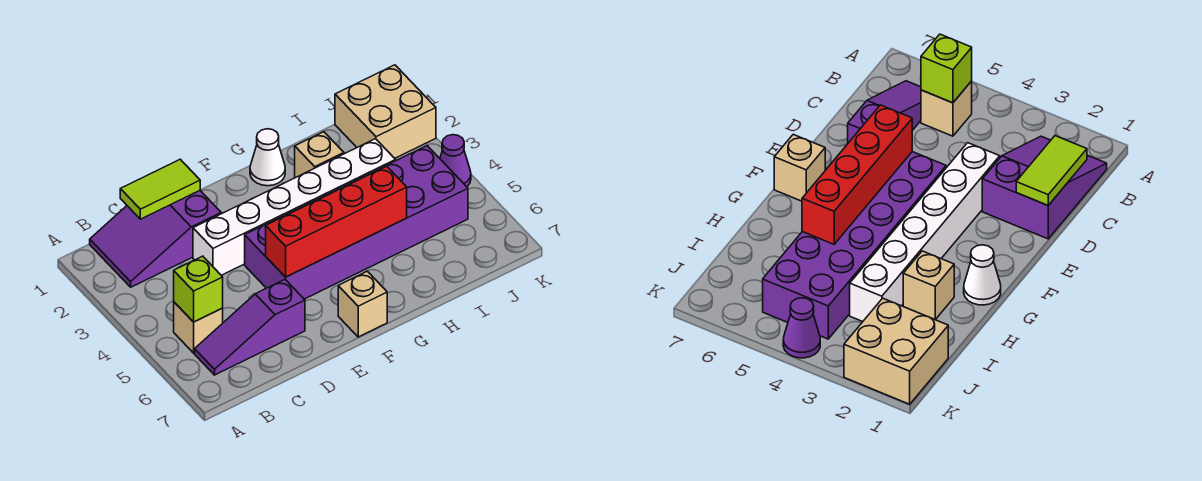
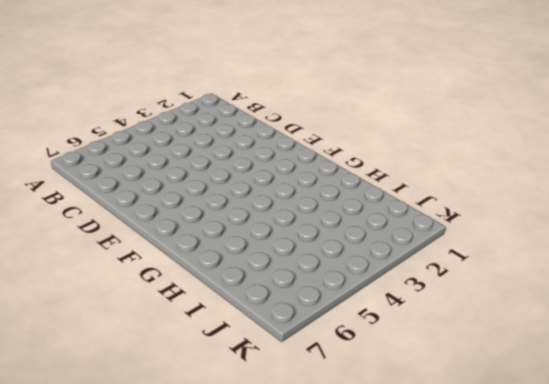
none -> purple slope B1:D2 level 1 top D
none -> tan brick B5 level 1
none -> purple slope B6:D6 level 1 top D

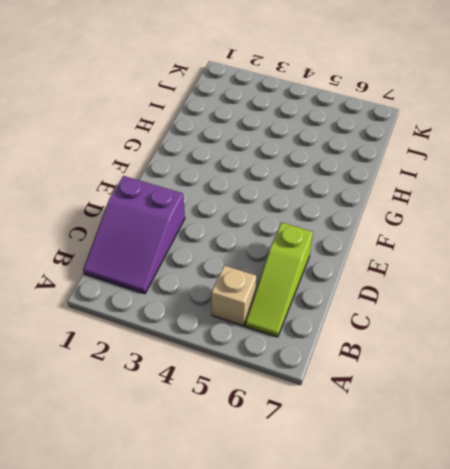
lime slope B6:D6 level 1 top D -> purple slope B6:D6 level 1 top D
none -> white brick D3:I3 level 1
none -> purple brick E4:J5 level 1
none -> tan brick F7 level 1

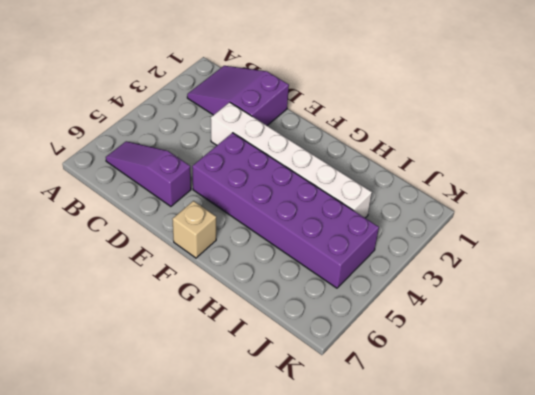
none -> tan brick B5 level 1
none -> white cone G1 level 1
none -> tan brick H2 level 1

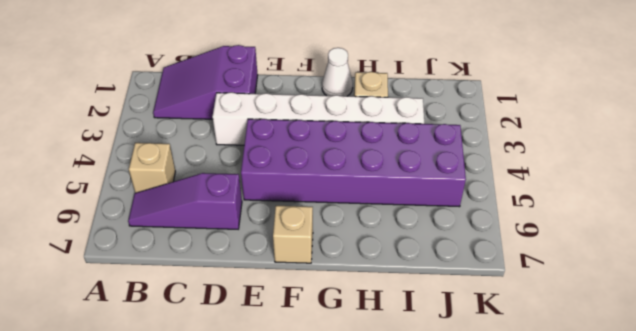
none -> tan brick J1:K2 level 1
none -> purple cone K4 level 1
none -> lime brick B5 level 2

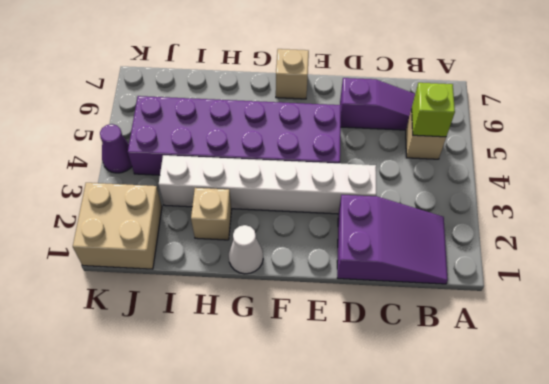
none -> lime tile C1:D1 level 2
none -> red brick E5:H5 level 2

